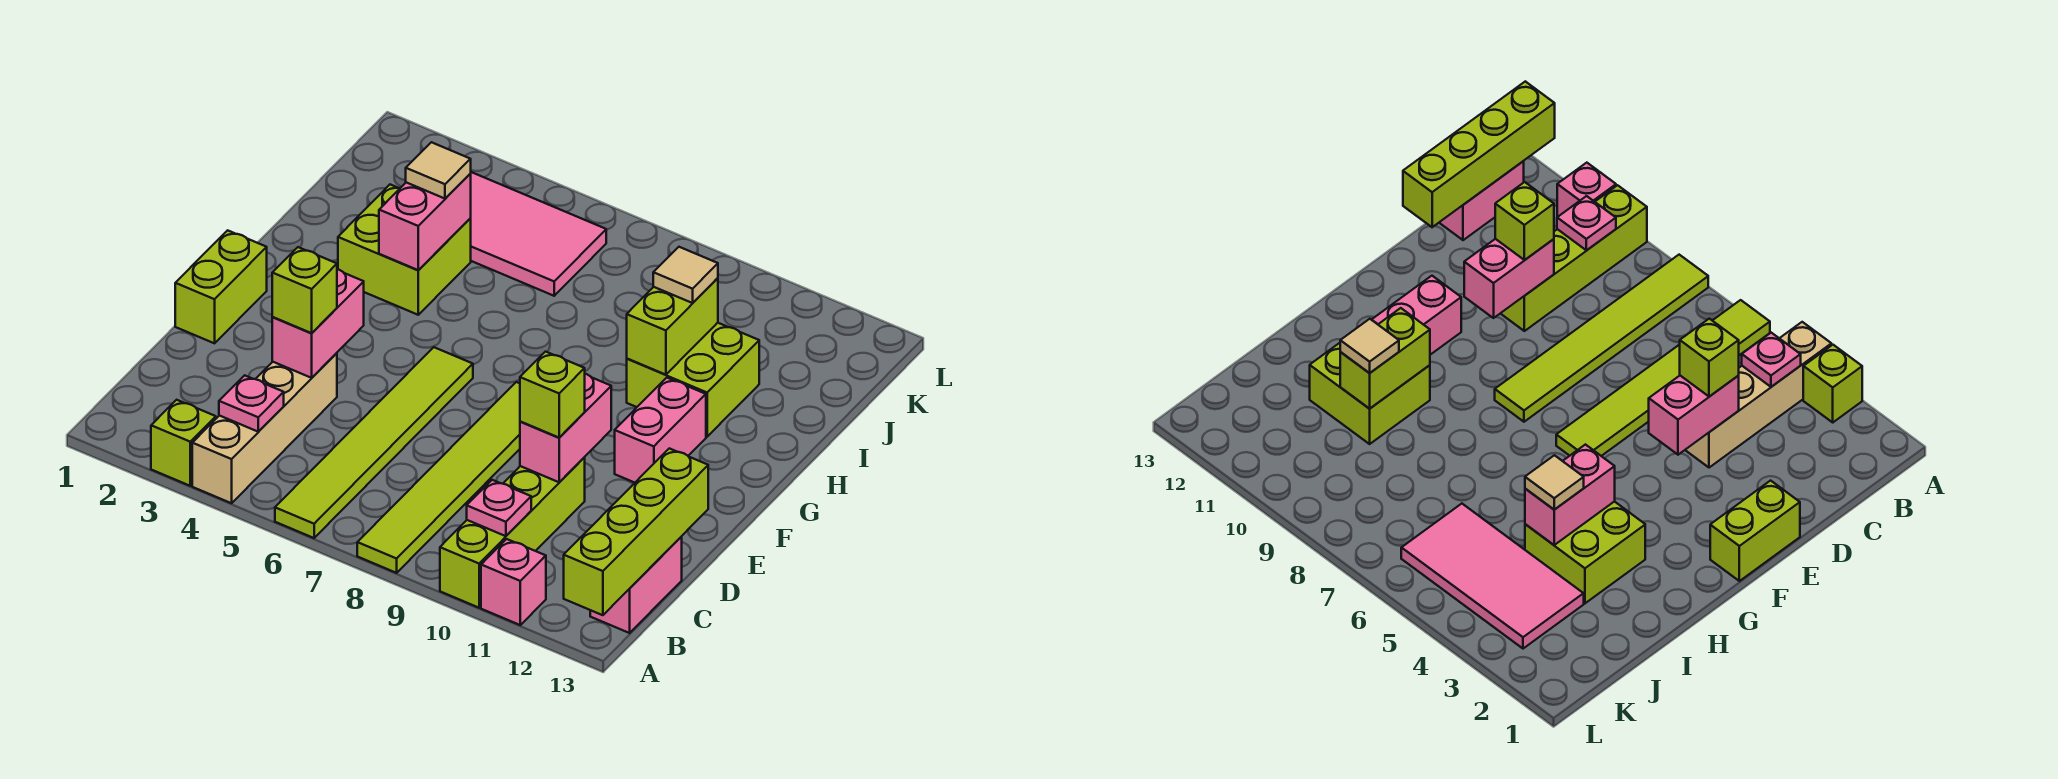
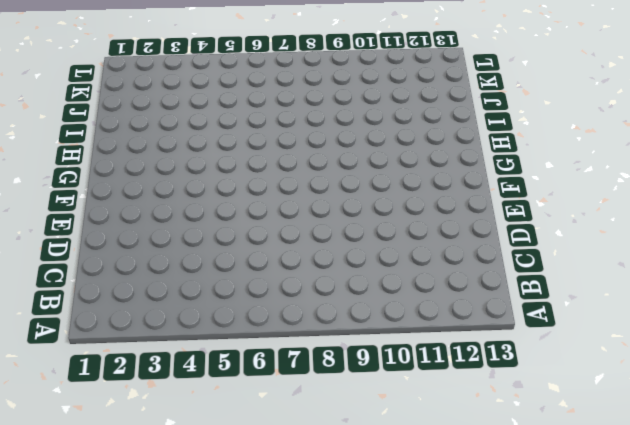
none -> lime brick A3 level 1
none -> tan brick A4:D4 level 1
none -> lime tile A6:F6 level 1

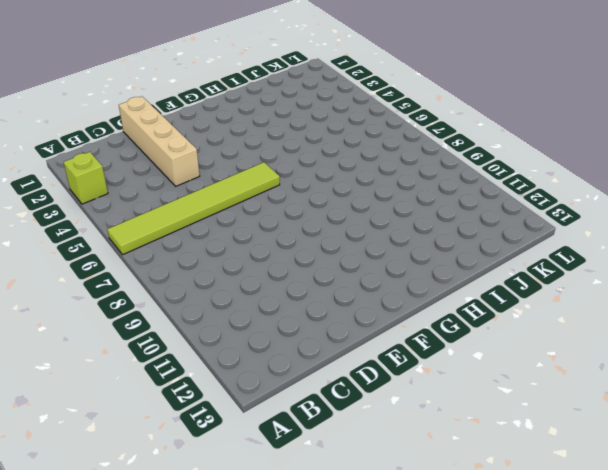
tan brick D1:D4 level 1 -> tan brick A4:D4 level 1
none -> lime tile A8:F8 level 1
none -> lime brick A10:D10 level 1
none -> pink brick A11 level 1

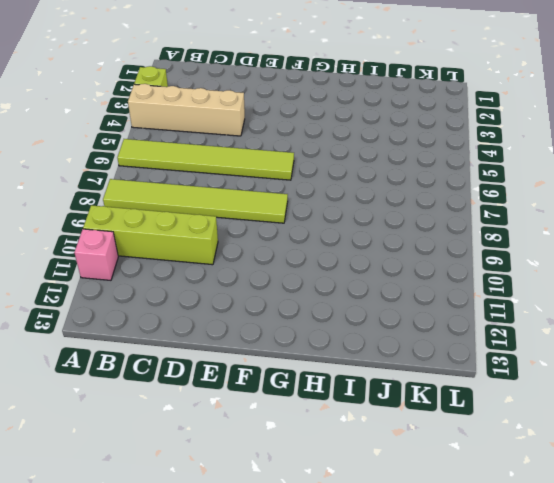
none -> pink brick B13:C13 level 1
none -> lime brick E1:F1 level 1
none -> pink brick F11:G11 level 1

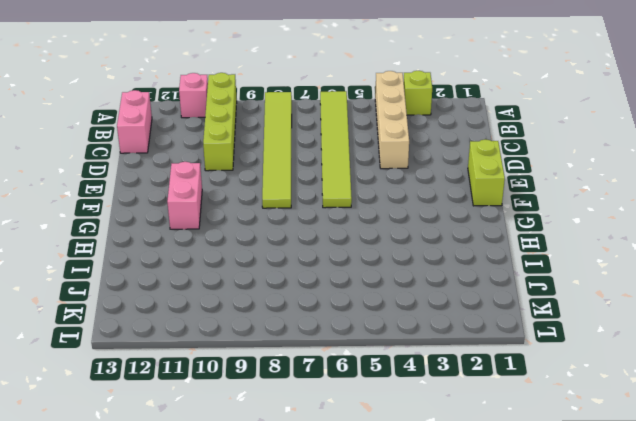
none -> lime brick H3:I4 level 1
none -> lime brick H10:I11 level 1
none -> pink tile J3:K6 level 1

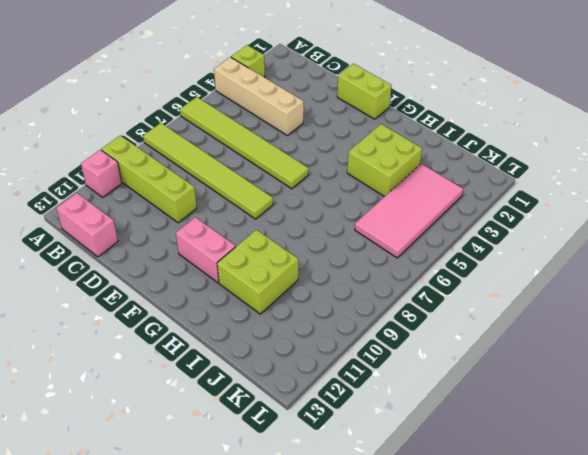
none -> lime brick A13:D13 level 2
none -> pink plate B4 level 2
none -> pink plate B10 level 2

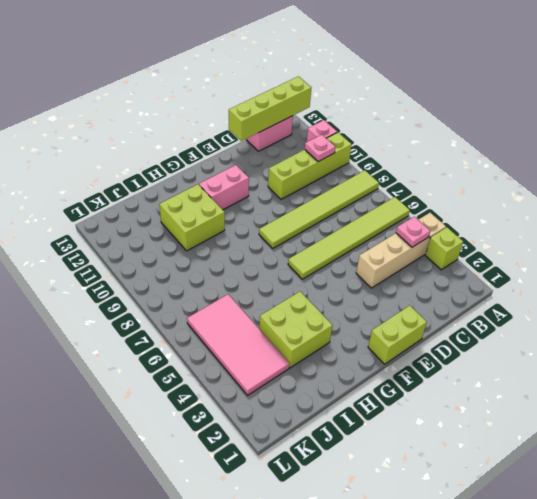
none -> pink brick D4:E4 level 2
none -> pink brick D10:E10 level 2
none -> pink brick H4:I4 level 2

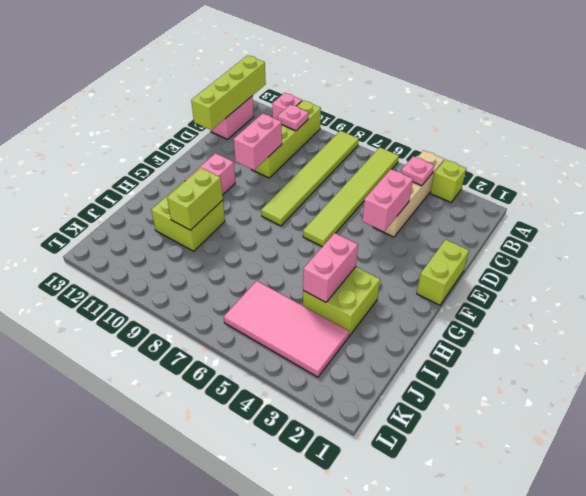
none -> lime brick D4 level 3
none -> lime brick D10 level 3
none -> tan tile I4 level 3

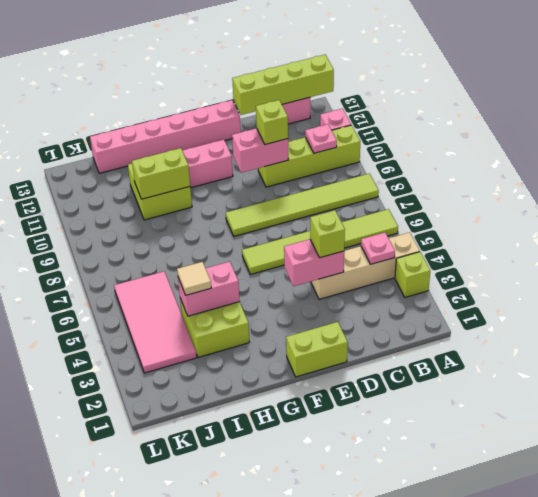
pink brick E13:J13 level 1 -> none
none -> tan tile I10 level 3

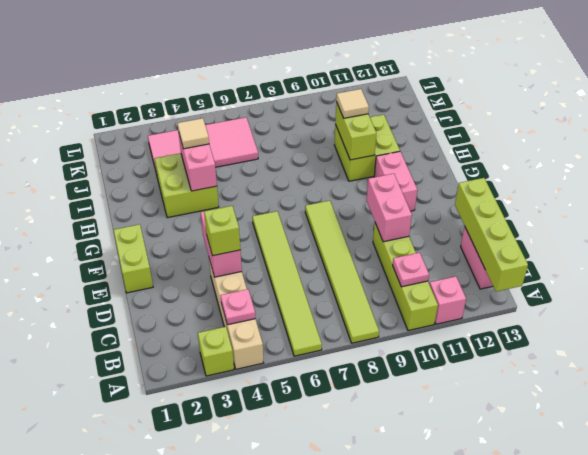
none -> lime brick D10 level 3

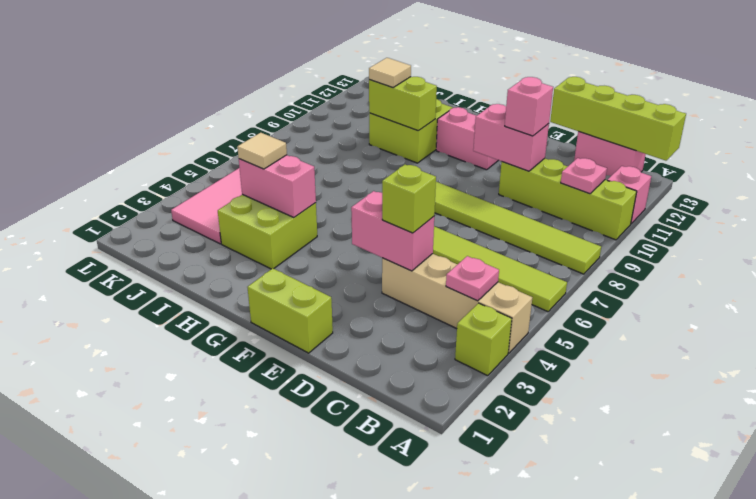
pink brick D10 level 3 -> lime brick D10 level 3

